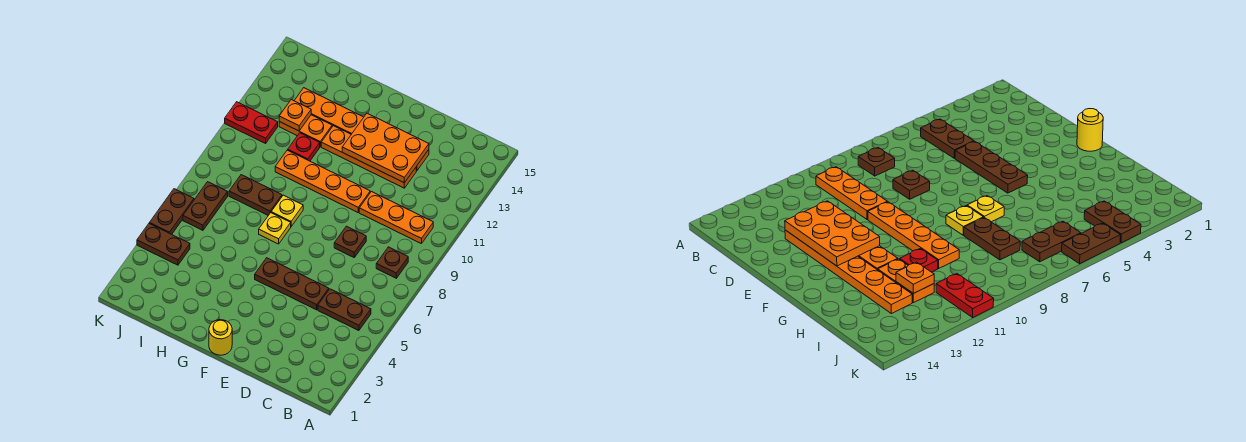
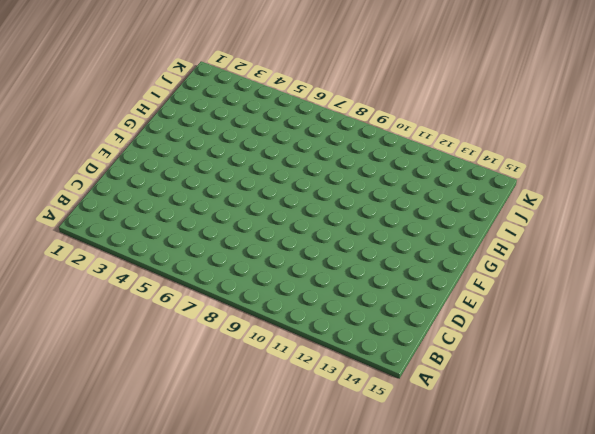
none -> brown plate B5:C5 level 1
none -> brown plate B8 level 1
none -> orange plate B10:D10 level 1

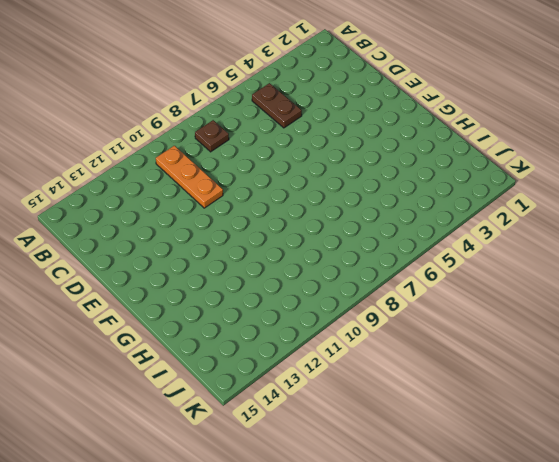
none -> brown plate D5:F5 level 1
none -> brown plate D8 level 1
none -> orange plate D12:G12 level 1

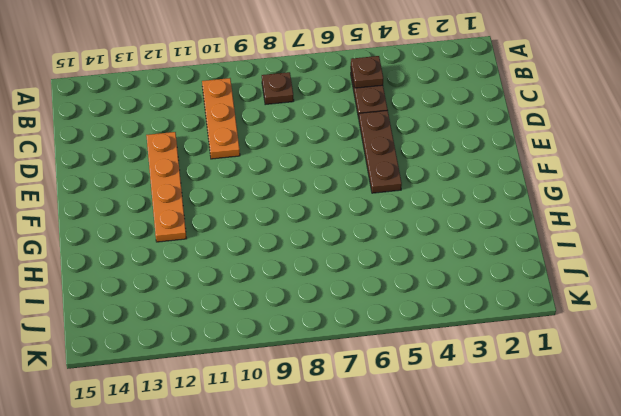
brown plate B5 level 2 -> brown plate D8 level 1
none -> orange plate D13:I13 level 1
none -> orange plate E10:H10 level 1
none -> yellow round brick F1 level 1

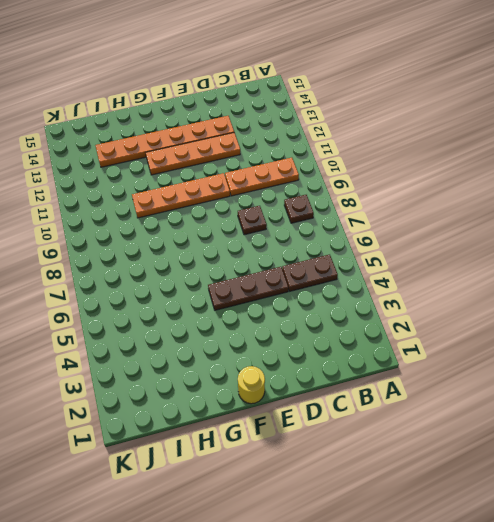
none -> yellow plate G7 level 1
none -> yellow plate G8 level 1
none -> brown plate H8:I8 level 1

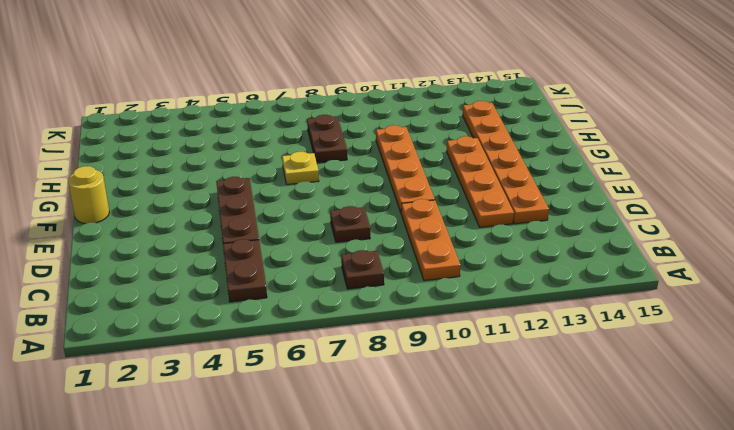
none -> yellow plate G8 level 1
none -> red plate H11 level 1
none -> orange plate H12:I12 level 1

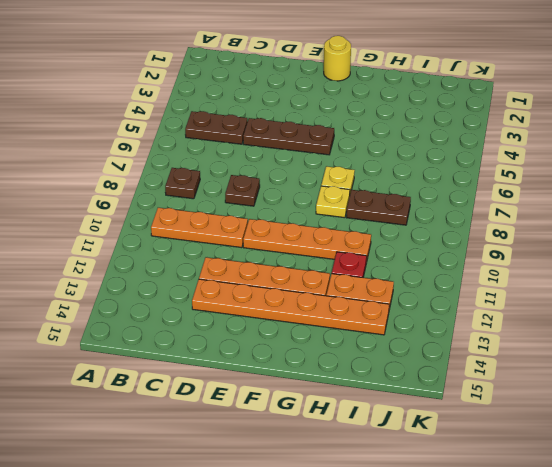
none -> brown plate J4:K4 level 1
none -> brown plate J6:J7 level 1
none -> red plate J11:K11 level 1

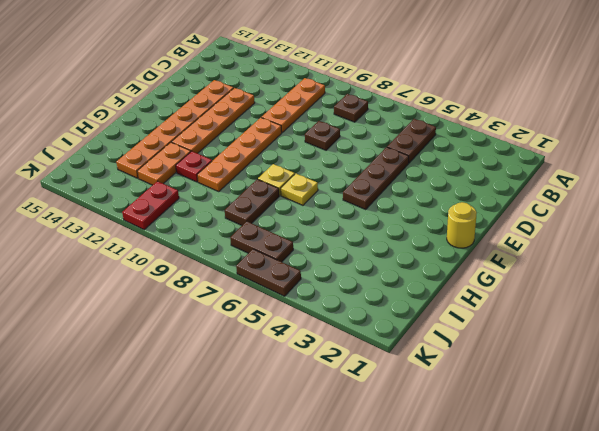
none -> brown plate J4:K4 level 1
none -> orange plate D12:F13 level 2
none -> orange plate I12 level 2

